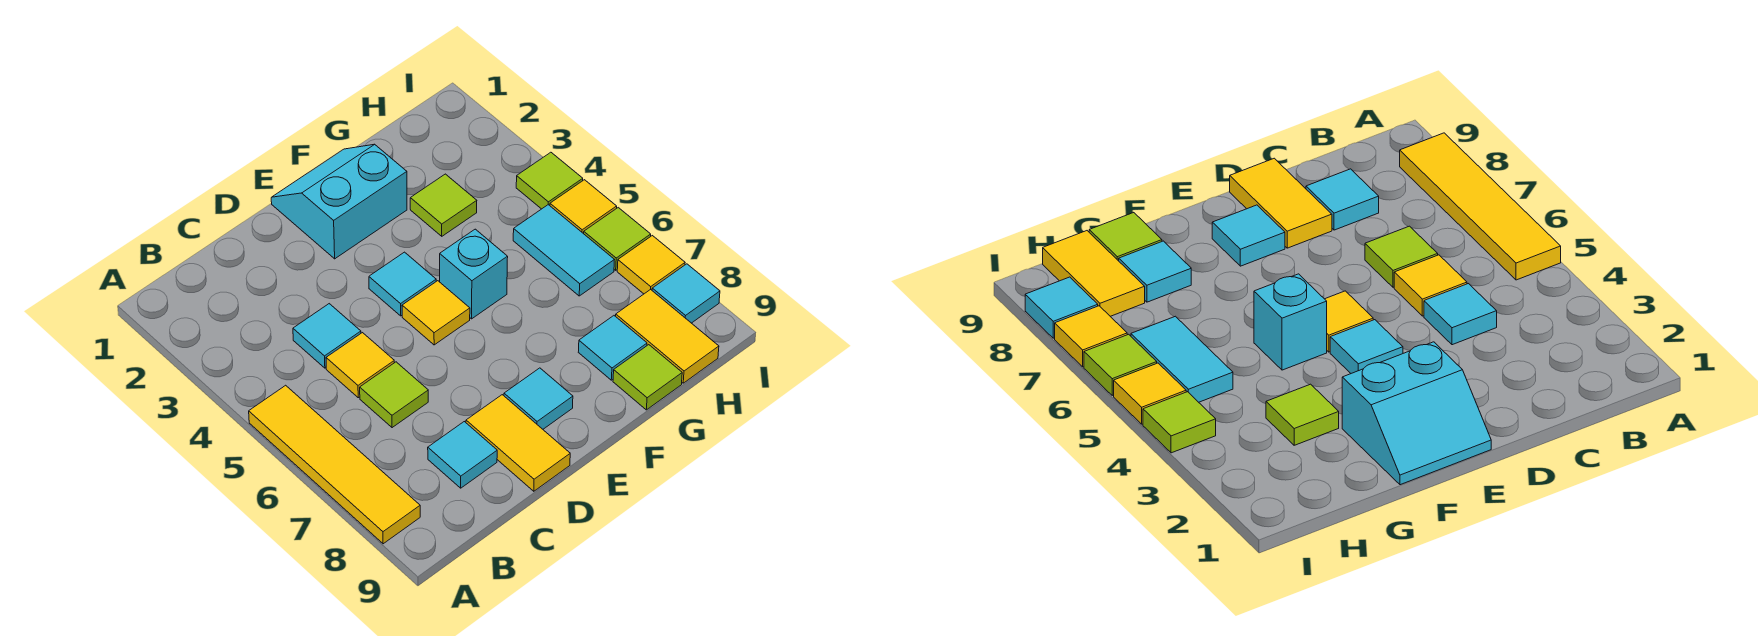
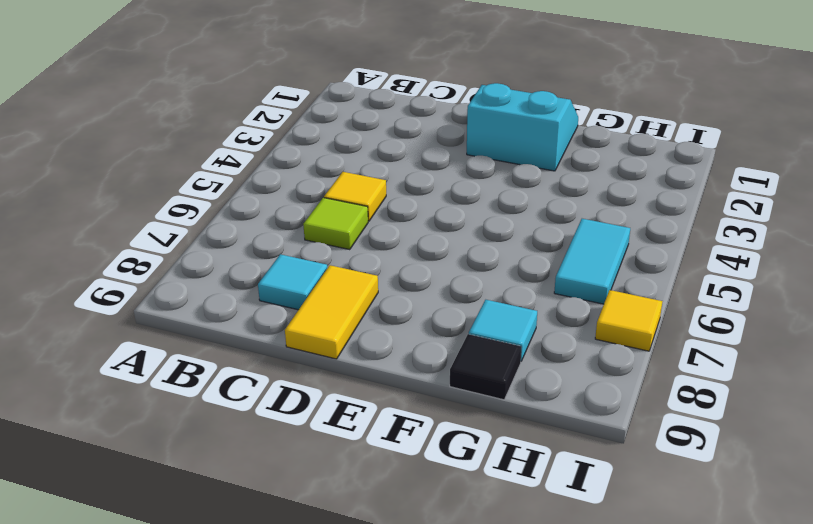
black tile G9 level 1 -> lime tile G9 level 1
none -> yellow tile A5:A8 level 1
none -> cyan tile C4 level 1
none -> cyan tile E4 level 1

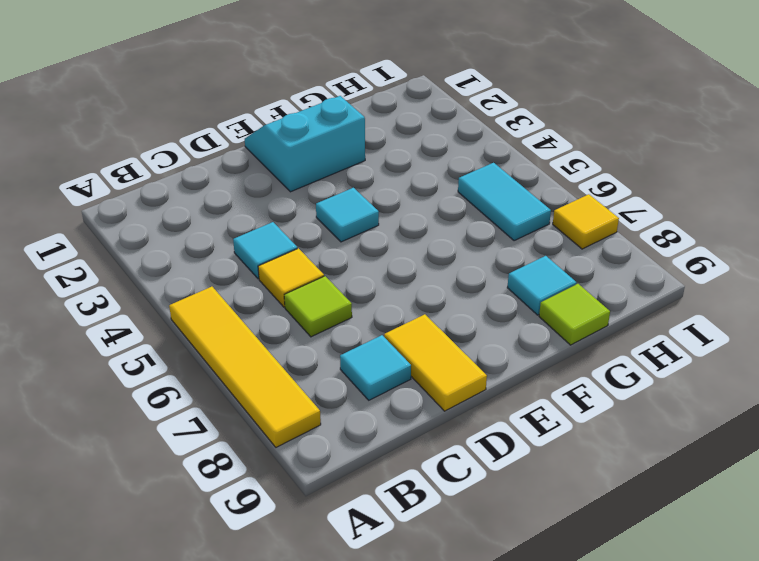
none -> yellow tile E5 level 1
none -> cyan tile E8 level 1
none -> cyan brick F5 level 1

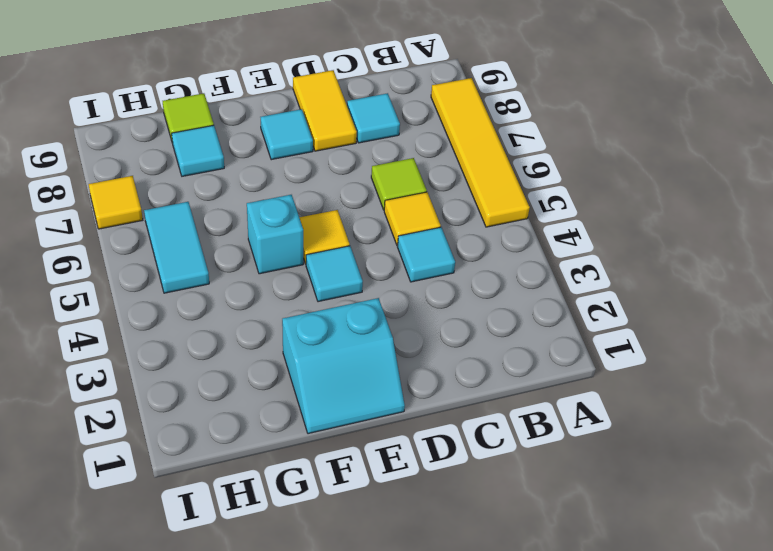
none -> lime tile G3 level 1
none -> yellow tile H8:H9 level 1
none -> lime tile I4 level 1

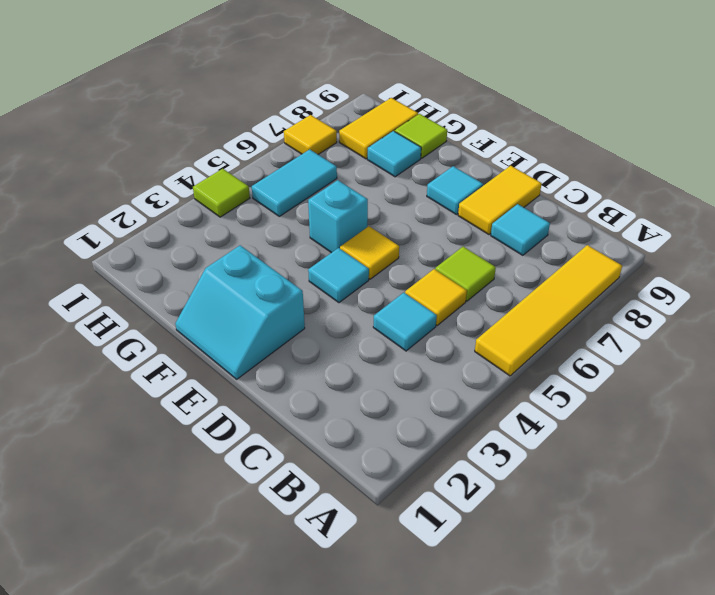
none -> lime tile G3 level 1
none -> yellow tile I5 level 1
none -> lime tile I6 level 1

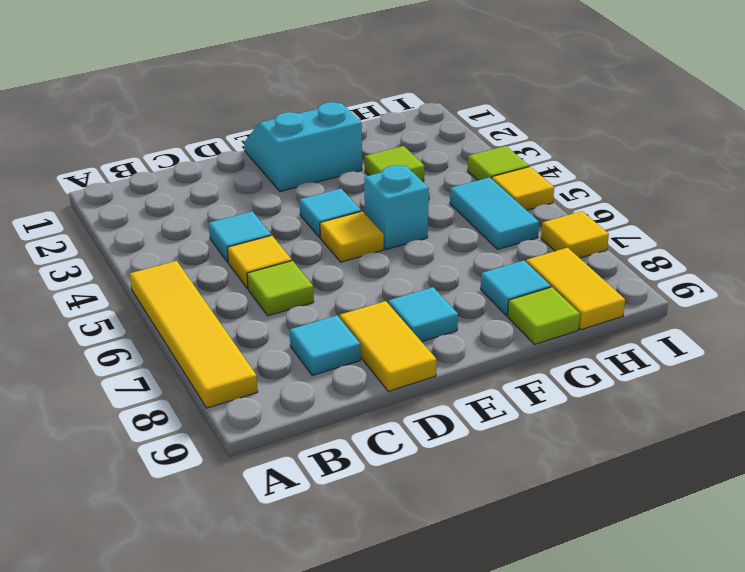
none -> lime tile I6 level 1
none -> cyan tile I8 level 1

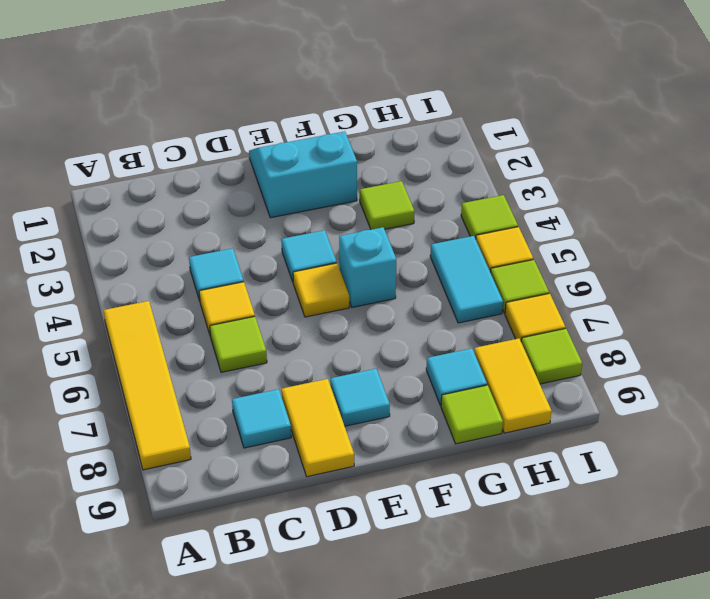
lime tile I8 level 1 -> cyan tile I8 level 1

